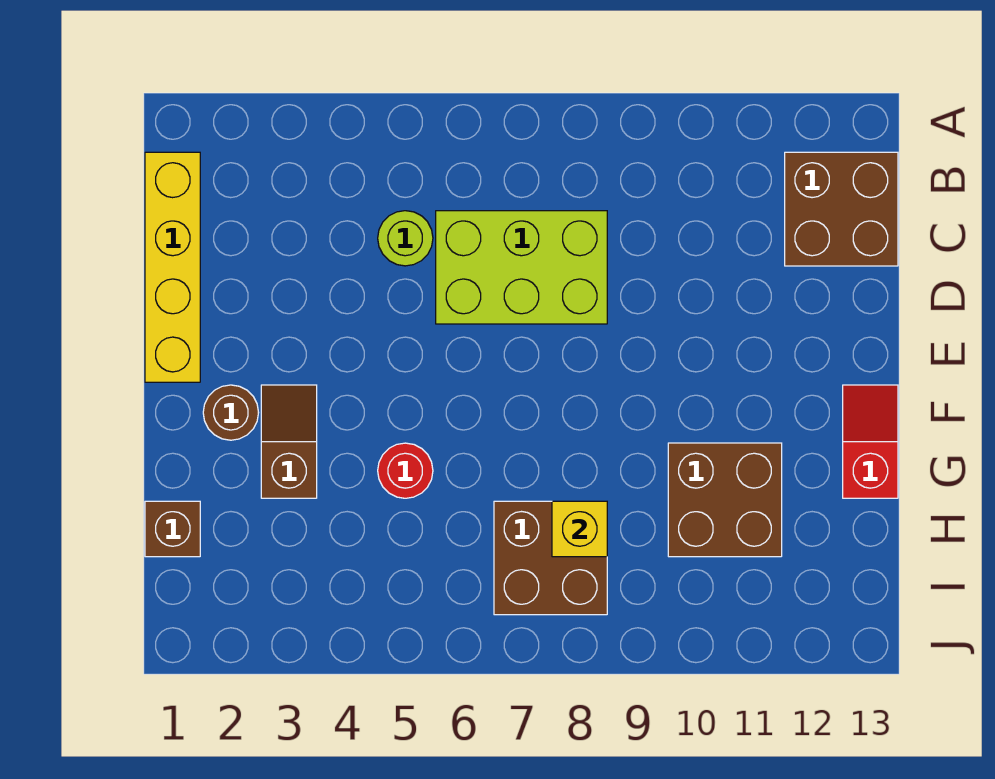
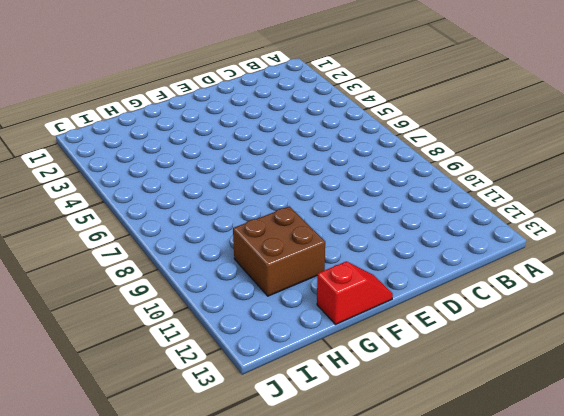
none -> yellow brick B1:E1 level 1
none -> brown brick B12:C13 level 1
none -> lime round brick C5 level 1

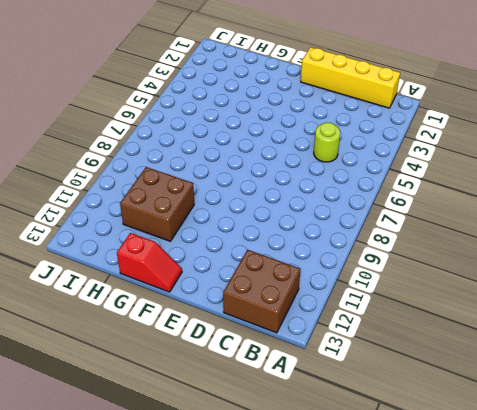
none -> lime brick C6:D8 level 1
none -> brown round brick F2 level 1
none -> brown slope F3:G3 level 1 top G

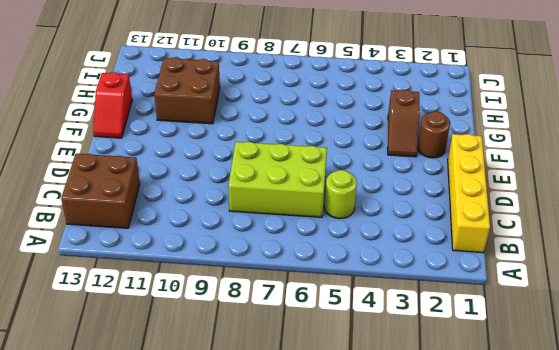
none -> red round brick G5 level 1
none -> brown brick H1 level 1
none -> brown brick H7:I8 level 1

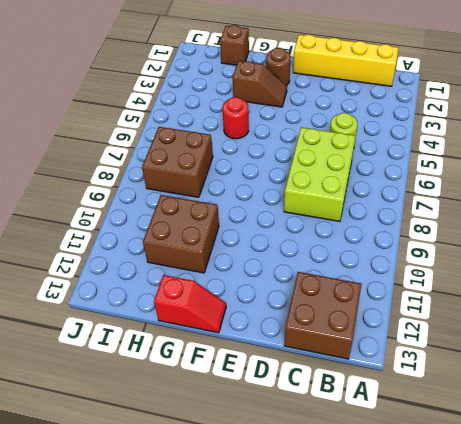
none -> yellow brick H8 level 2

